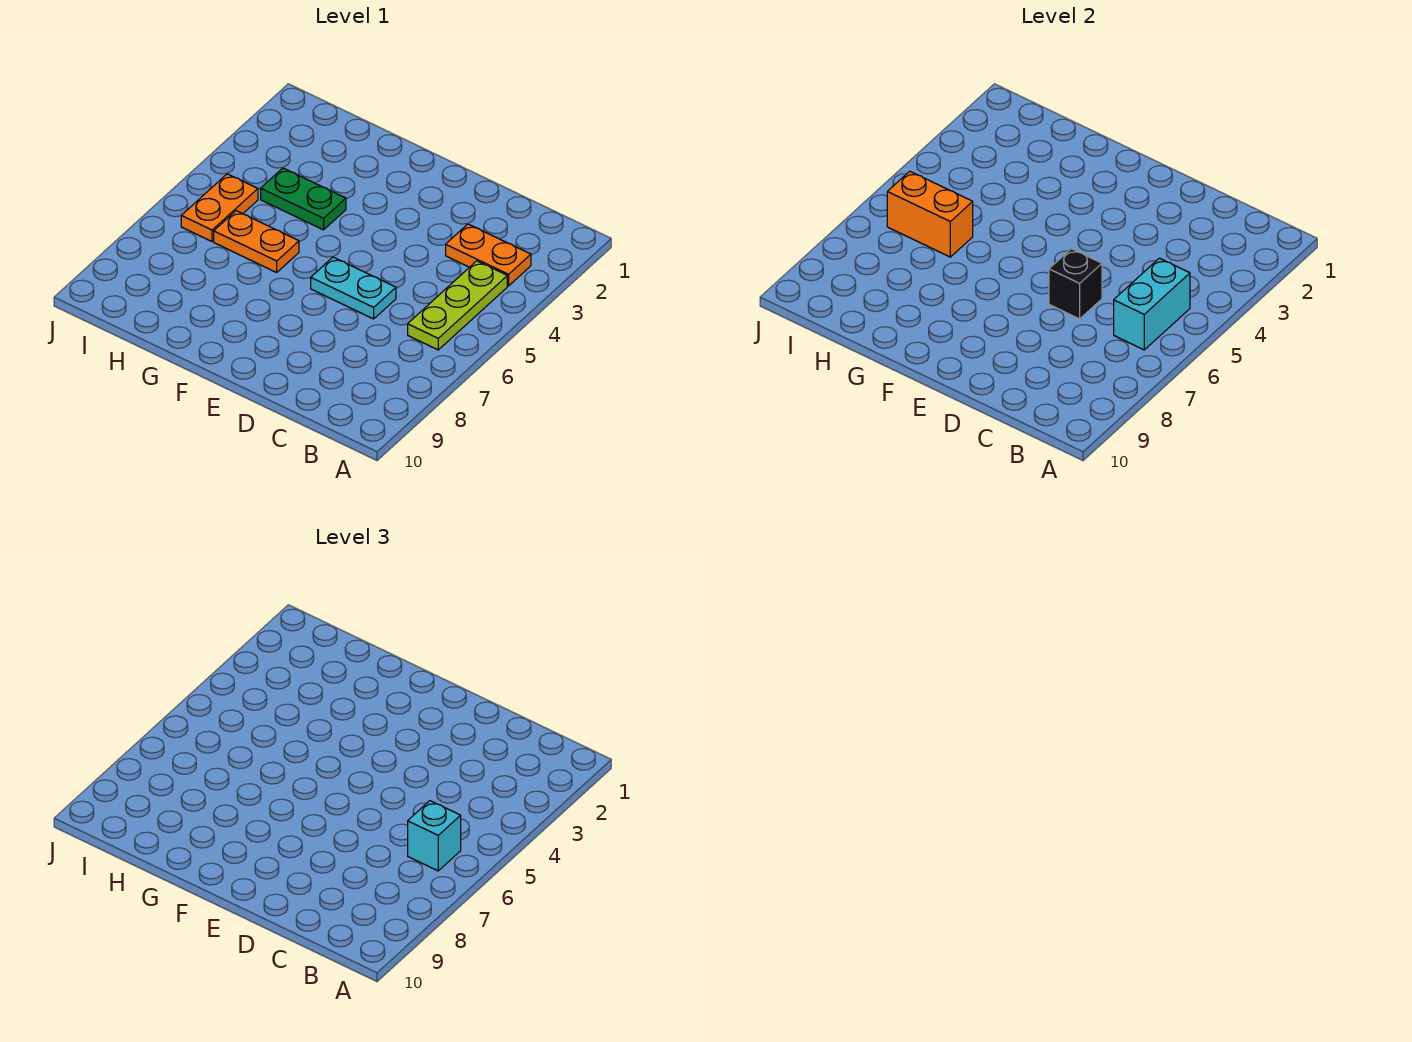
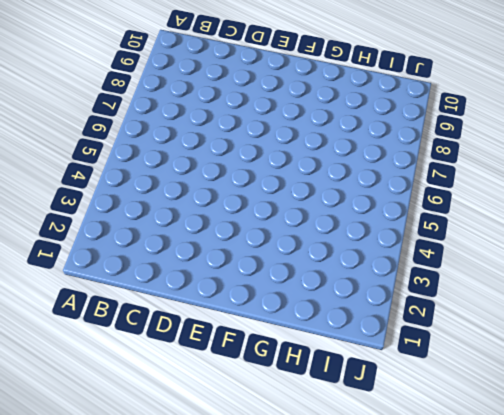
none -> orange plate B3:C3 level 1
none -> lime plate B4:B6 level 1

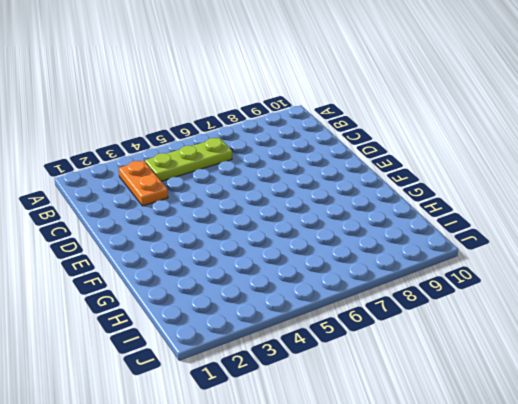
none -> cyan plate D6:E6 level 1
none -> green plate G4:H4 level 1

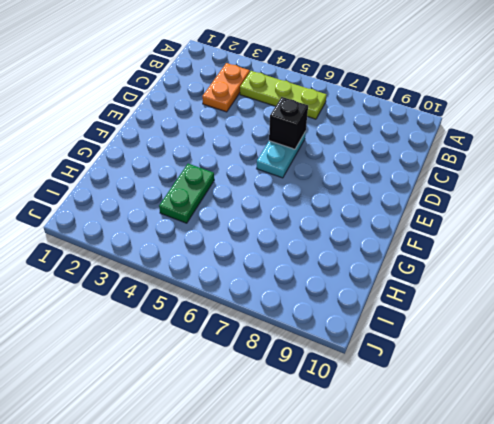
none -> orange plate G6:H6 level 1
none -> orange plate I5:I6 level 1

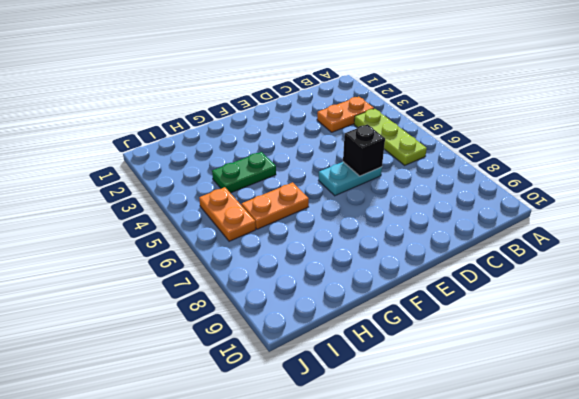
none -> cyan brick B5:B6 level 2
none -> orange brick H6:I6 level 2

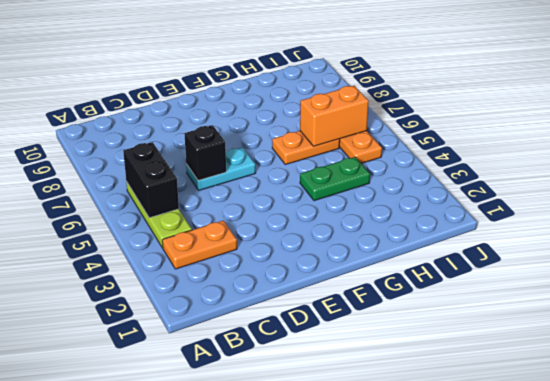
black brick B5:B6 level 2 -> cyan brick B5:B6 level 2
none -> cyan brick B6 level 3

